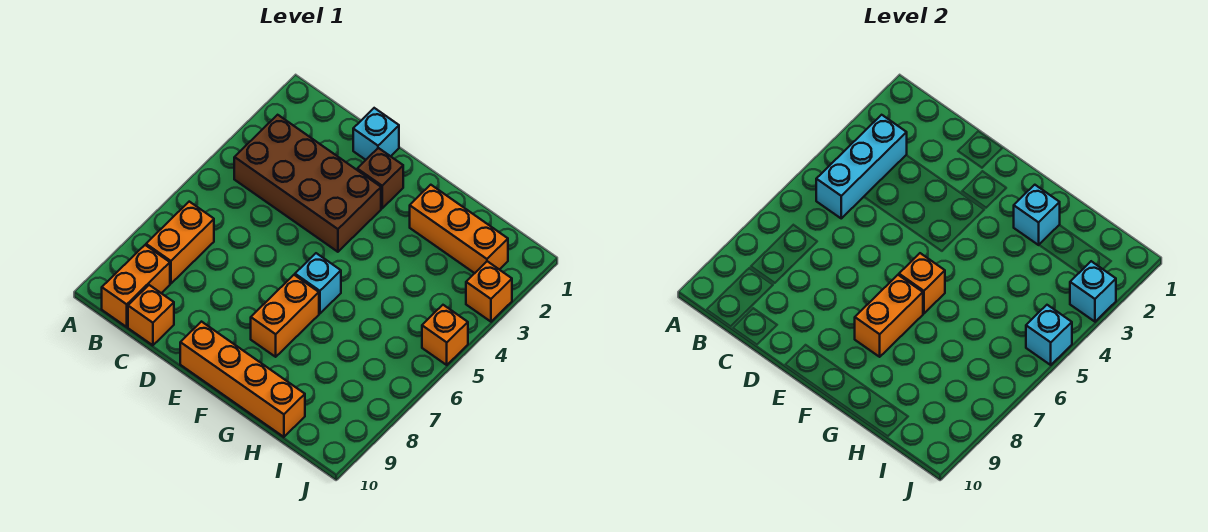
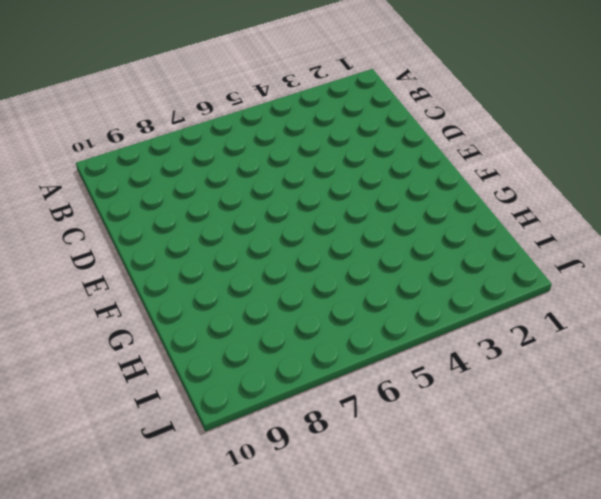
none -> brown brick B3:E4 level 1
none -> orange brick B7:B8 level 1
none -> orange brick B9:B10 level 1

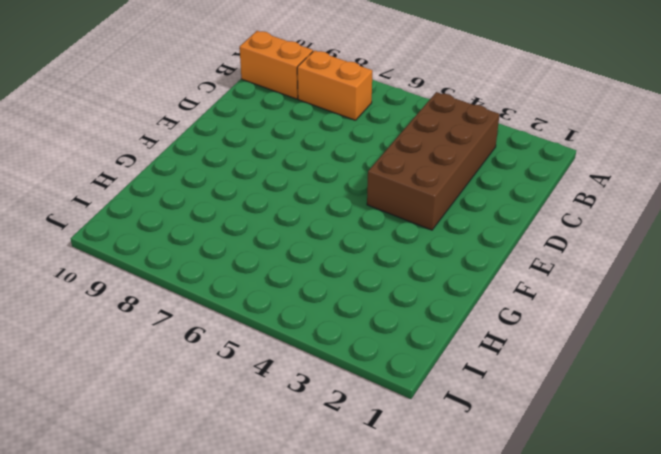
none -> orange brick C10 level 1
none -> cyan brick D1 level 1
none -> brown brick E2 level 1

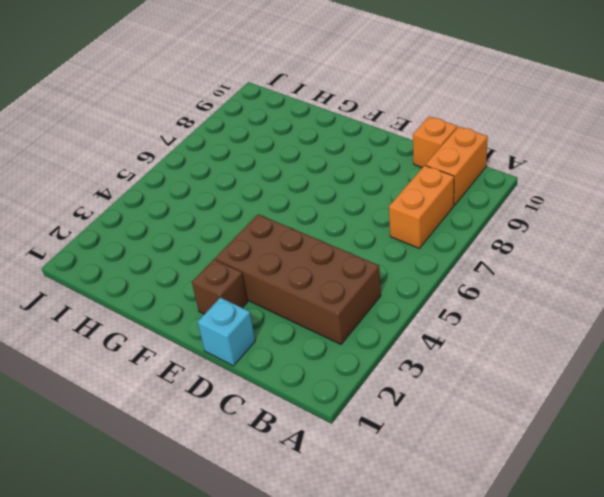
none -> orange brick E10:H10 level 1
none -> cyan brick F6 level 1
none -> orange brick F7:F8 level 1

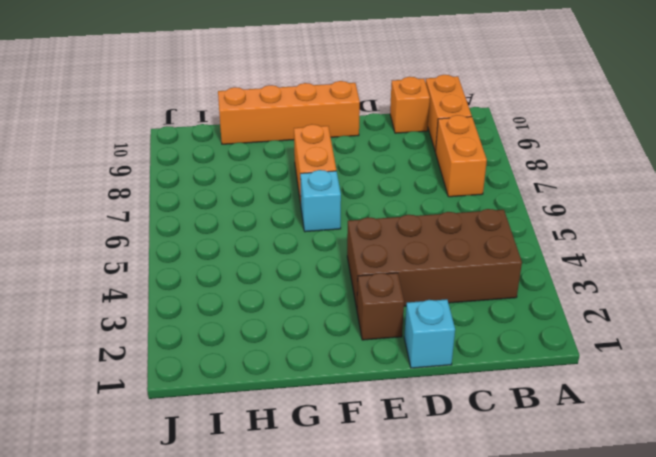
none -> orange brick G2:I2 level 1
none -> orange brick J3 level 1
none -> orange brick J5 level 1

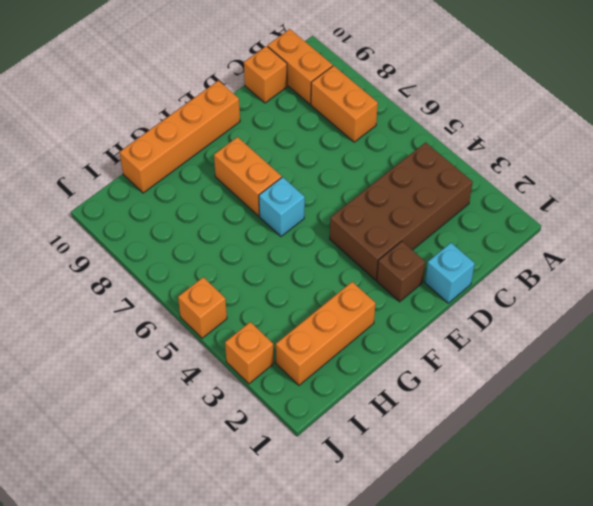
none -> cyan brick B3:B5 level 2
none -> orange brick F6 level 2
none -> orange brick F7:F8 level 2

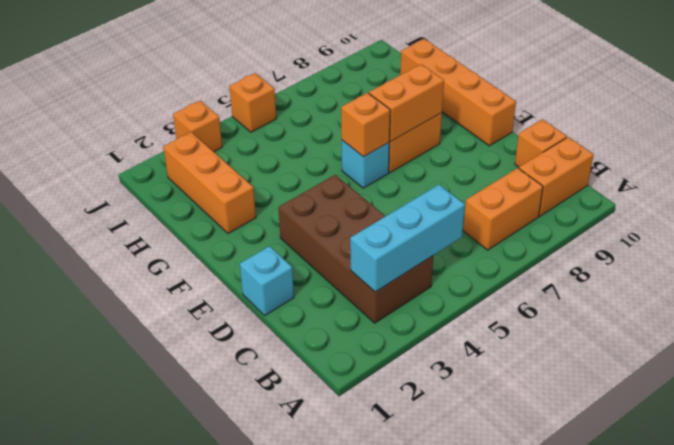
none -> brown brick E2 level 1
none -> cyan brick G2 level 2
none -> cyan brick J3 level 2

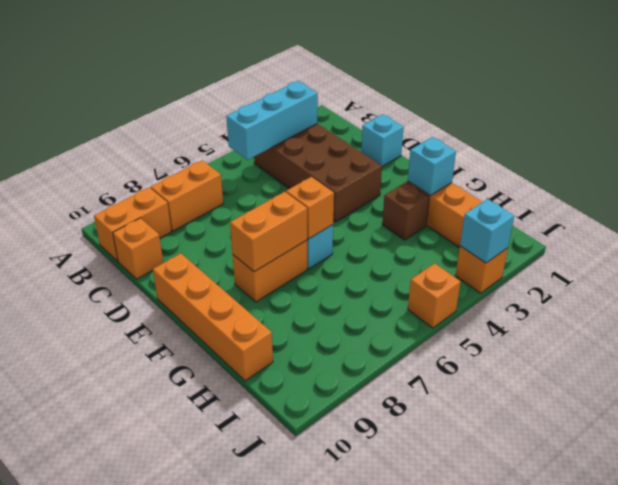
brown brick G3 level 1 -> brown brick E2 level 1
none -> cyan brick J5 level 2

